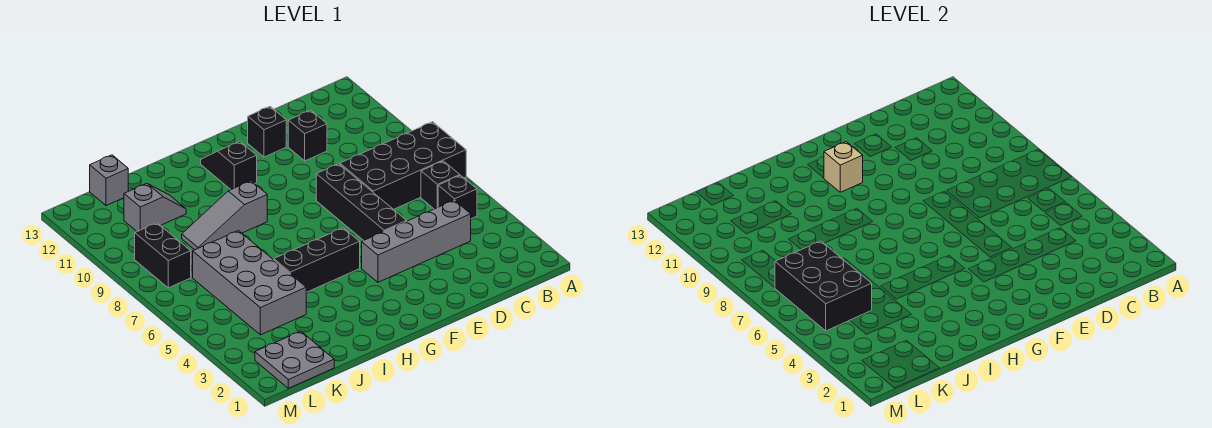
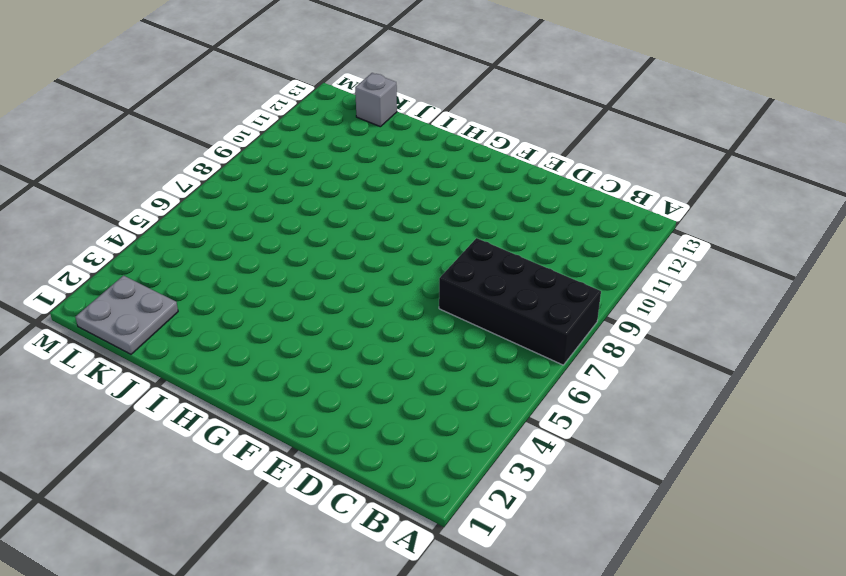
none -> black brick B5 level 1
none -> black brick B6 level 1
none -> grey brick C4:F4 level 1

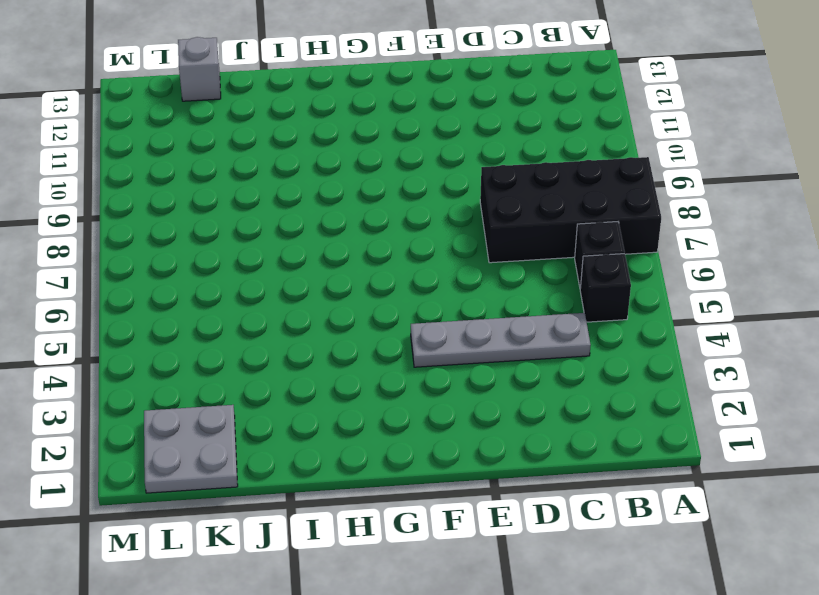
grey plate C4:F4 level 1 -> grey brick C4:F4 level 1
none -> black brick D11 level 1
none -> black brick E5:E8 level 1
none -> black brick E12 level 1

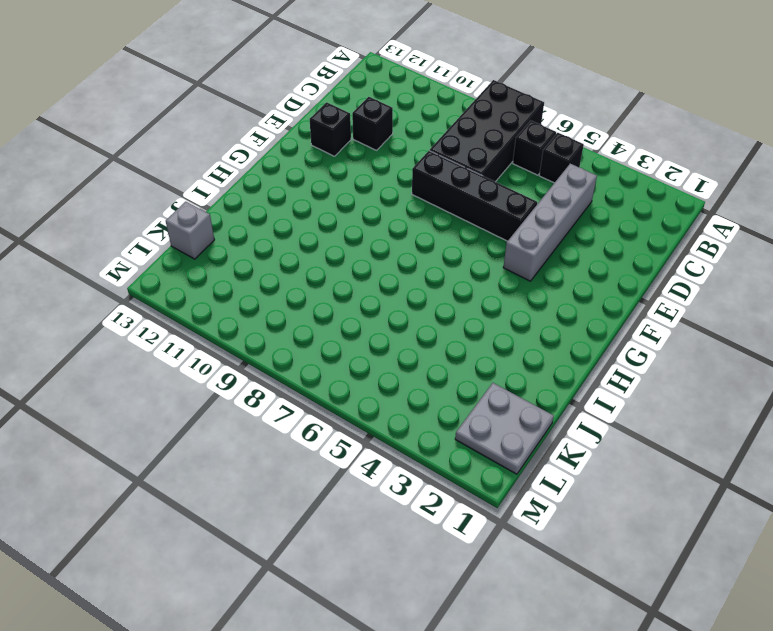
none -> black brick G5:I5 level 1
none -> black slope G11:G12 level 1 top 11
none -> grey slope H9:J9 level 1 top H

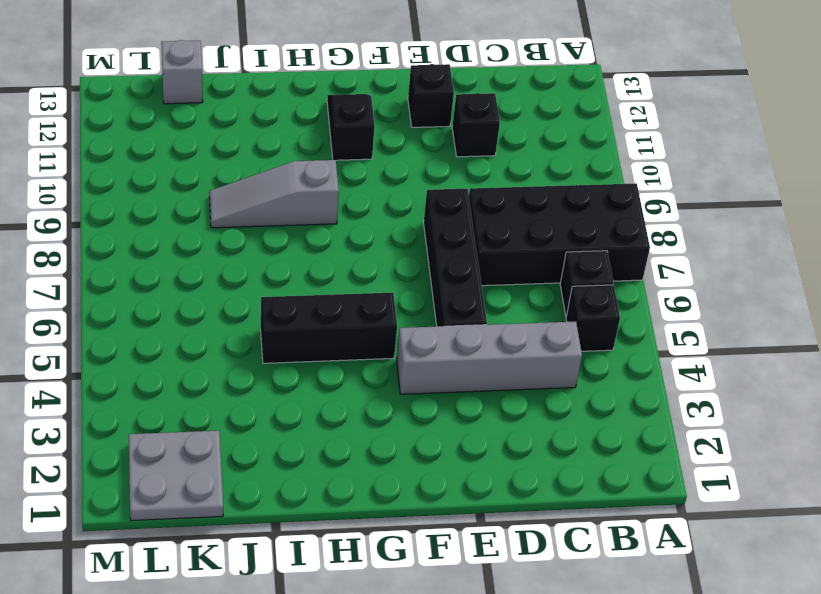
none -> grey brick J4:K7 level 1
none -> grey slope J11:K11 level 1 top K
none -> black brick L8:L9 level 1

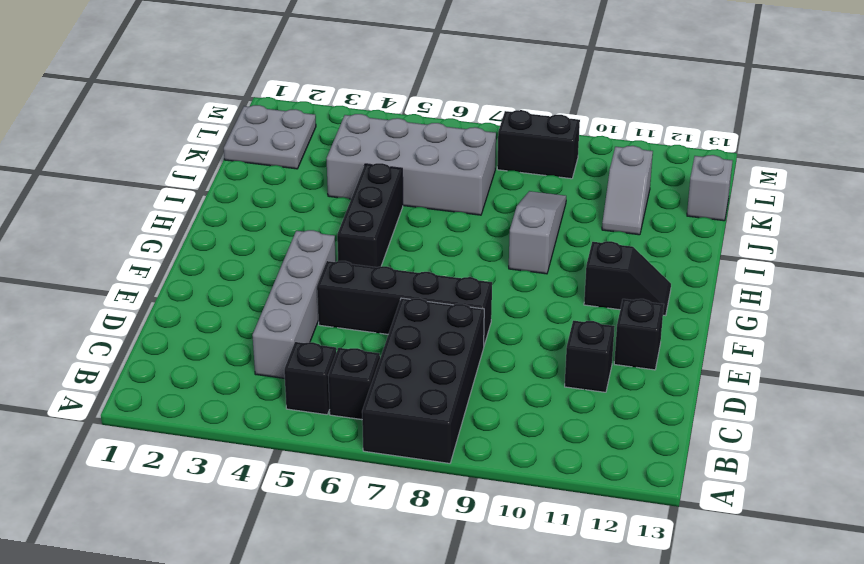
none -> tan brick G11 level 2
none -> black brick K5:L7 level 2

